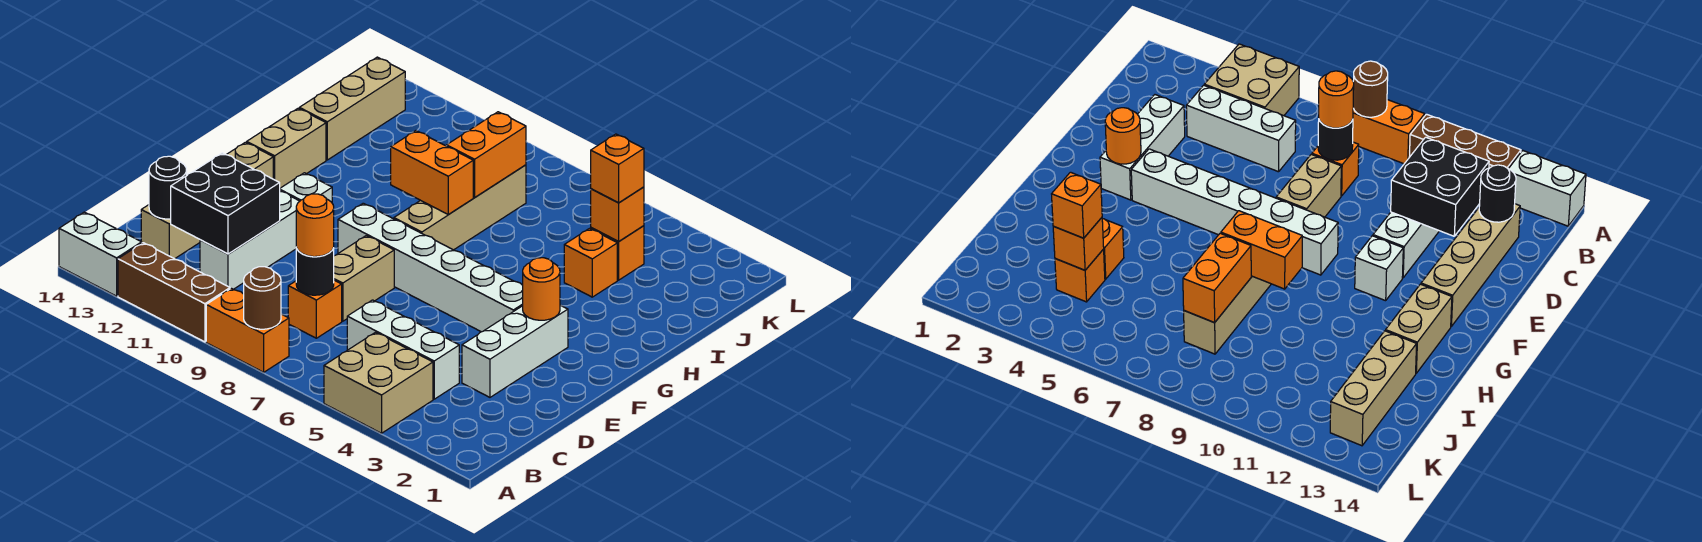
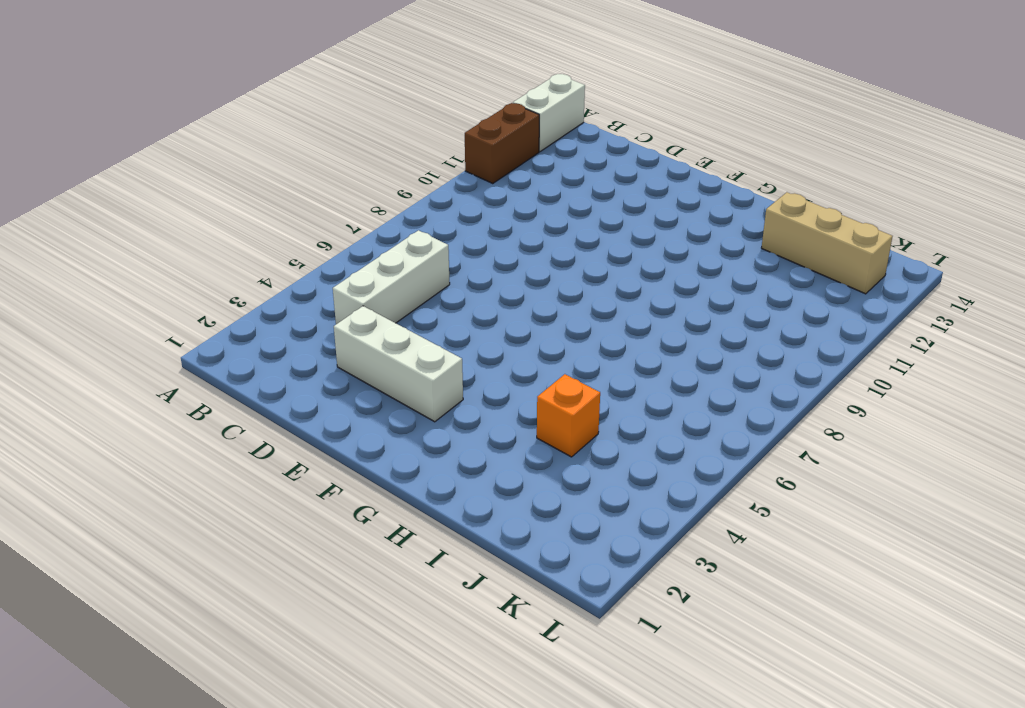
brown brick A11:A12 level 1 -> brown brick A10:A12 level 1
none -> tan brick A4:B5 level 1
none -> orange brick A8:A9 level 1
none -> orange brick C8 level 1

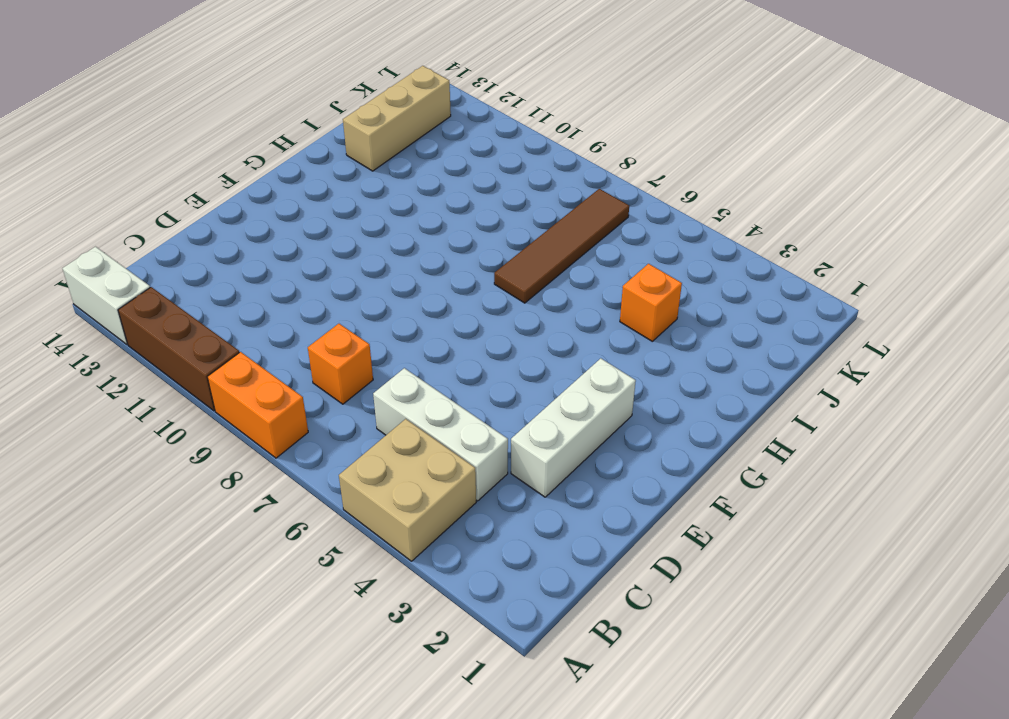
brown tile H7:K7 level 1 -> none
none -> white brick C11:E11 level 1
none -> tan brick C13:F13 level 1
none -> tan brick D8:E8 level 1

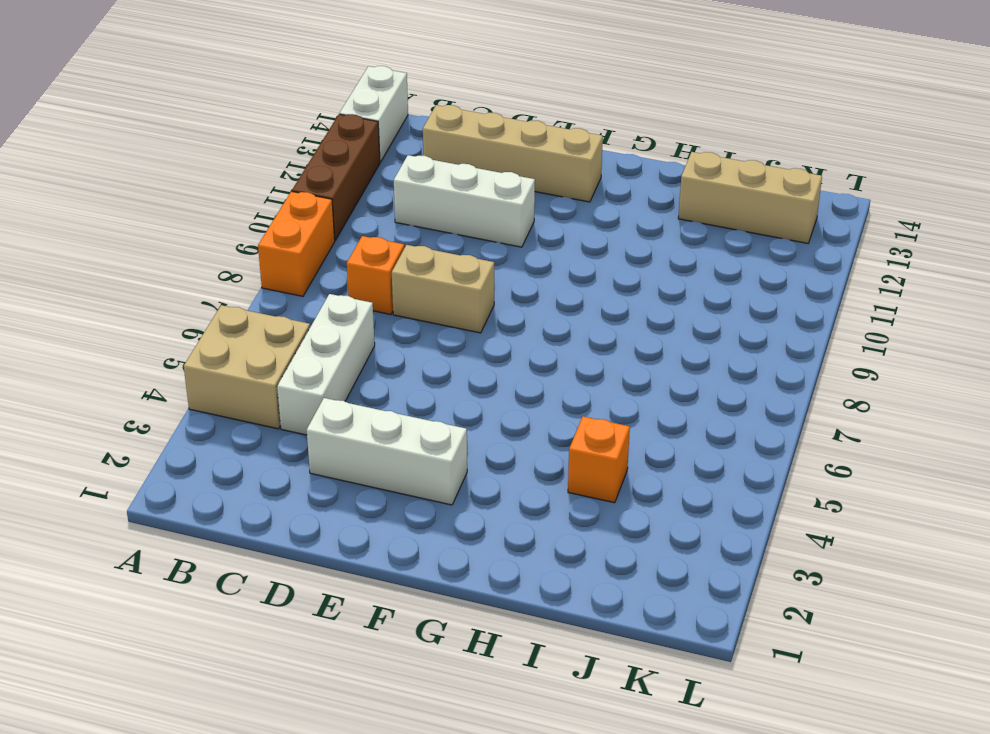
none -> white brick F4:F9 level 1
none -> white brick F11 level 1
none -> tan brick G8:J8 level 1

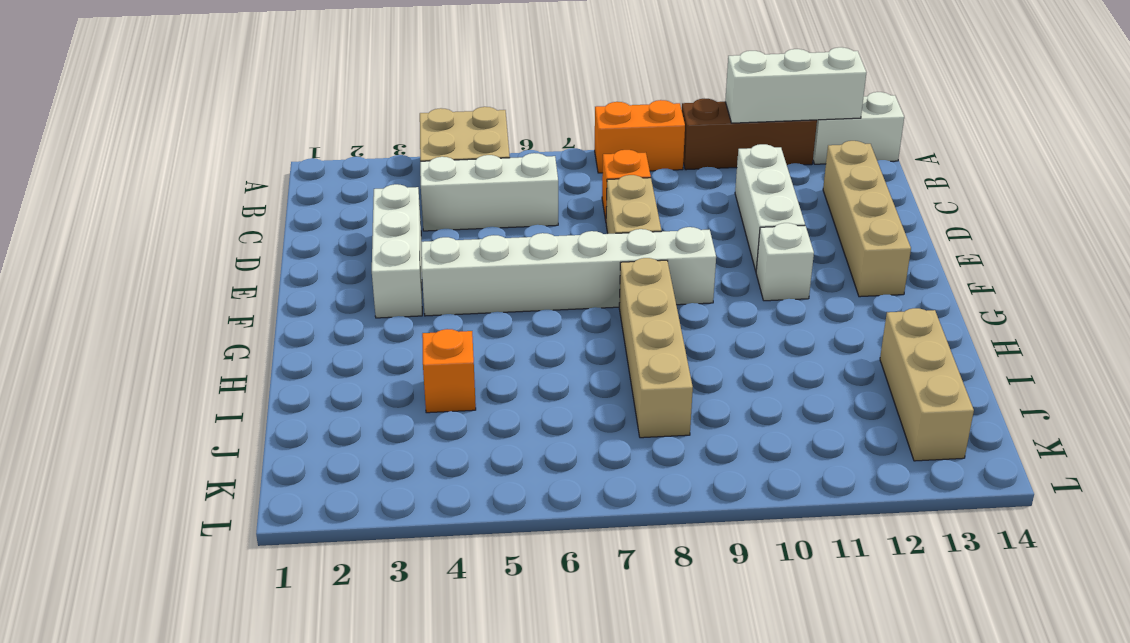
white brick A11:A13 level 2 -> none
none -> tan brick G13:H13 level 1
none -> orange brick J4 level 1
none -> brown round brick A8 level 2

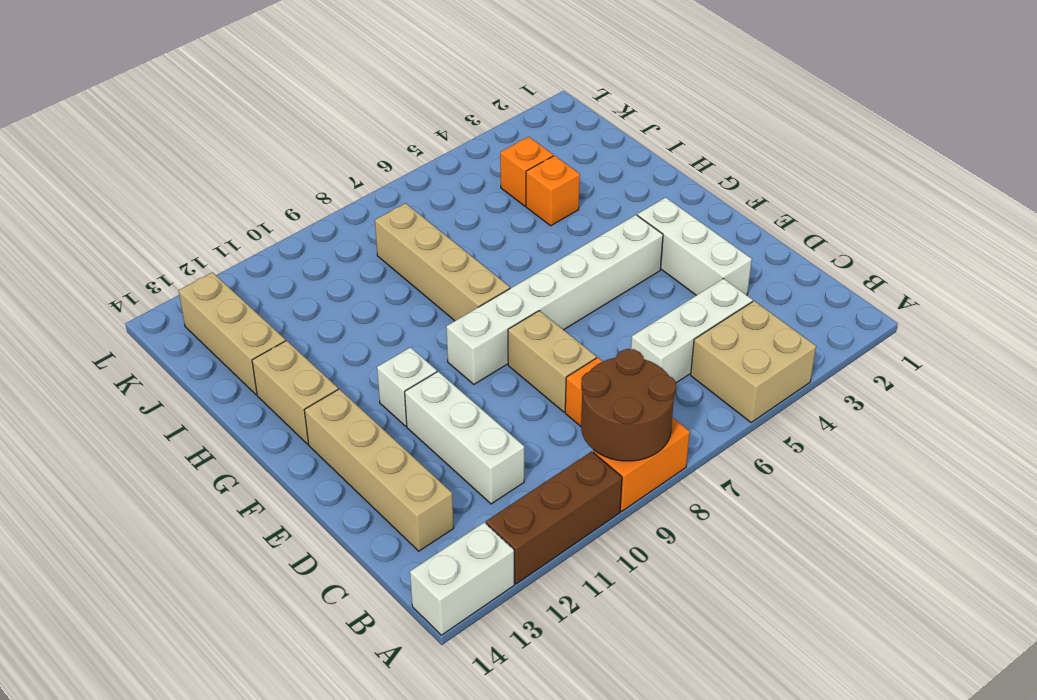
brown round brick A8:B9 level 2 -> brown round brick A8 level 2
none -> black round brick C8 level 2
none -> black brick C11:D12 level 2
none -> black round brick C13 level 2

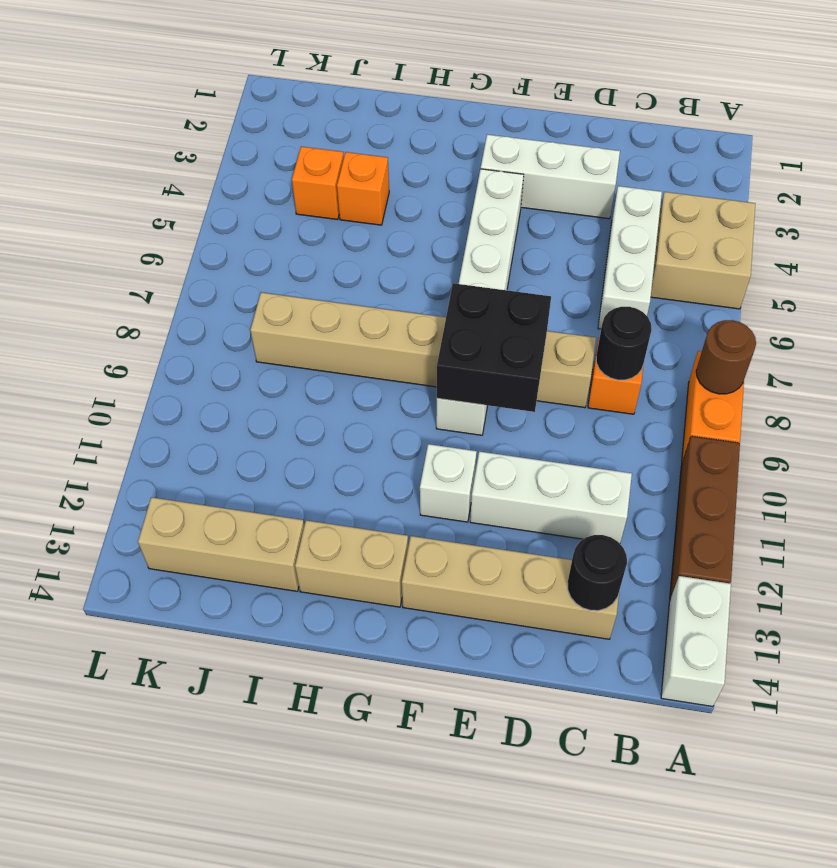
black brick E8:F9 level 2 -> black brick C11:D12 level 2
none -> orange round brick F3 level 2
none -> orange brick H8:H9 level 2
none -> orange brick I8:J8 level 2

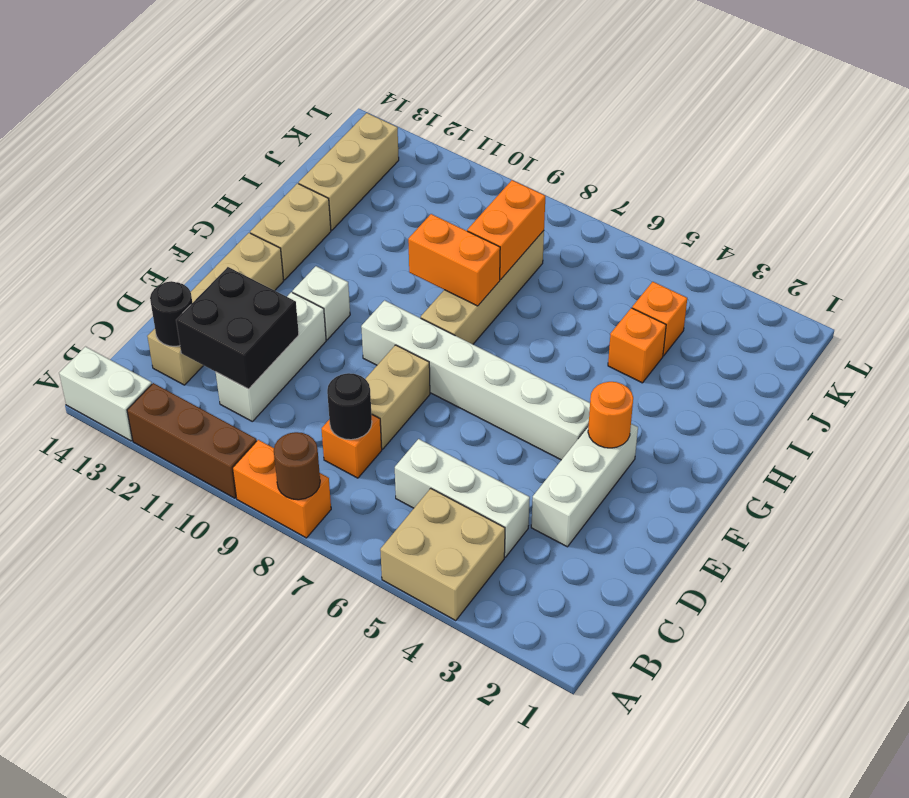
none -> orange brick J4 level 2
none -> orange round brick C8 level 3
none -> orange brick J4 level 3

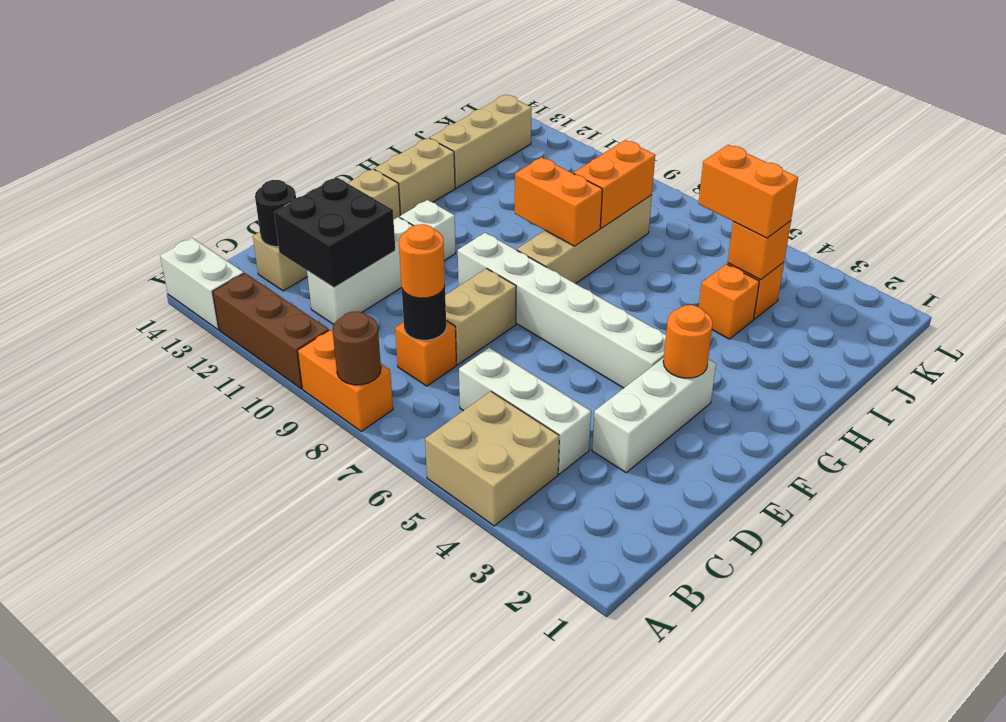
orange brick J4:J5 level 3 -> orange brick J4 level 3

